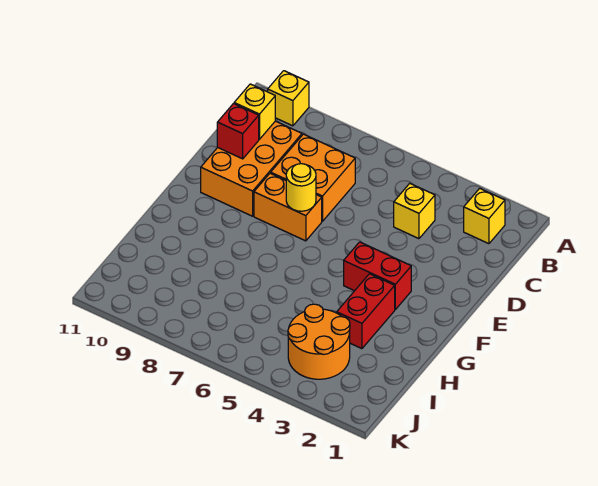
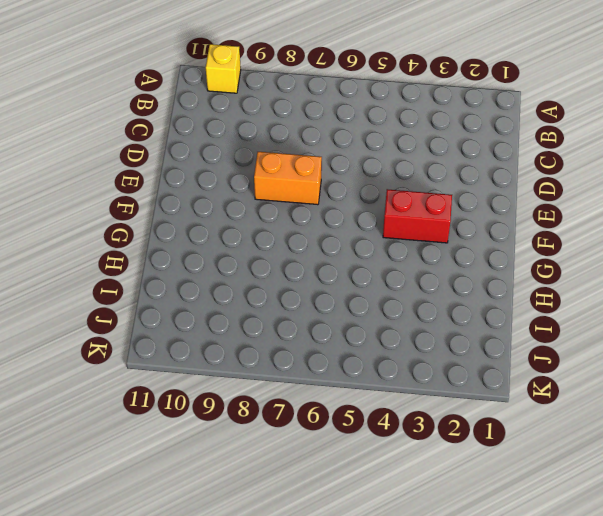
none -> yellow brick B2 level 1
none -> yellow brick C4 level 1
none -> orange brick C7:D8 level 1

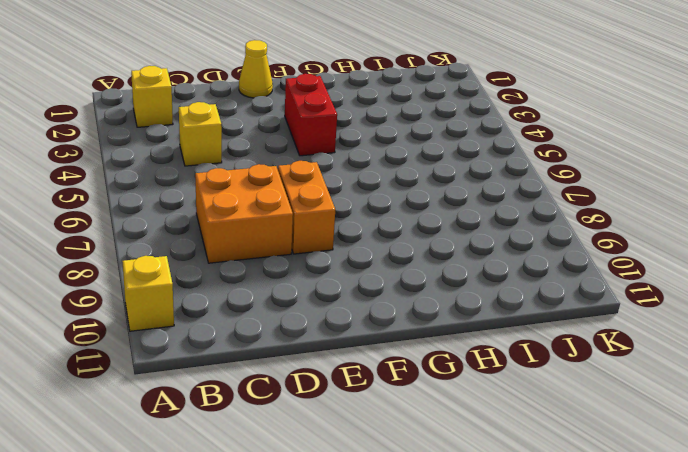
yellow cone E1 level 1 -> none
none -> orange brick C9:E10 level 1
none -> red brick G3:H3 level 1
none -> orange round brick I3:J4 level 1

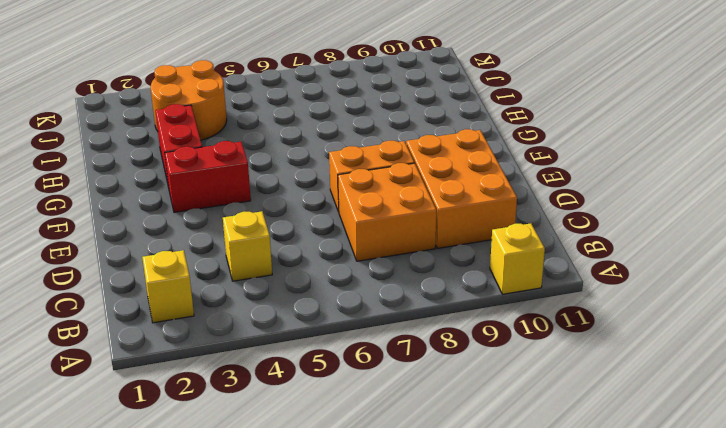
none -> yellow brick C10 level 2
none -> red brick D10 level 2
none -> yellow round brick E7 level 2

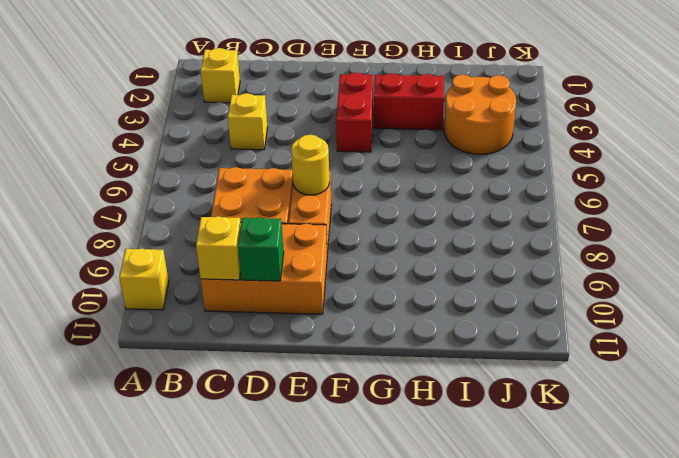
green brick D10 level 2 -> red brick D10 level 2

